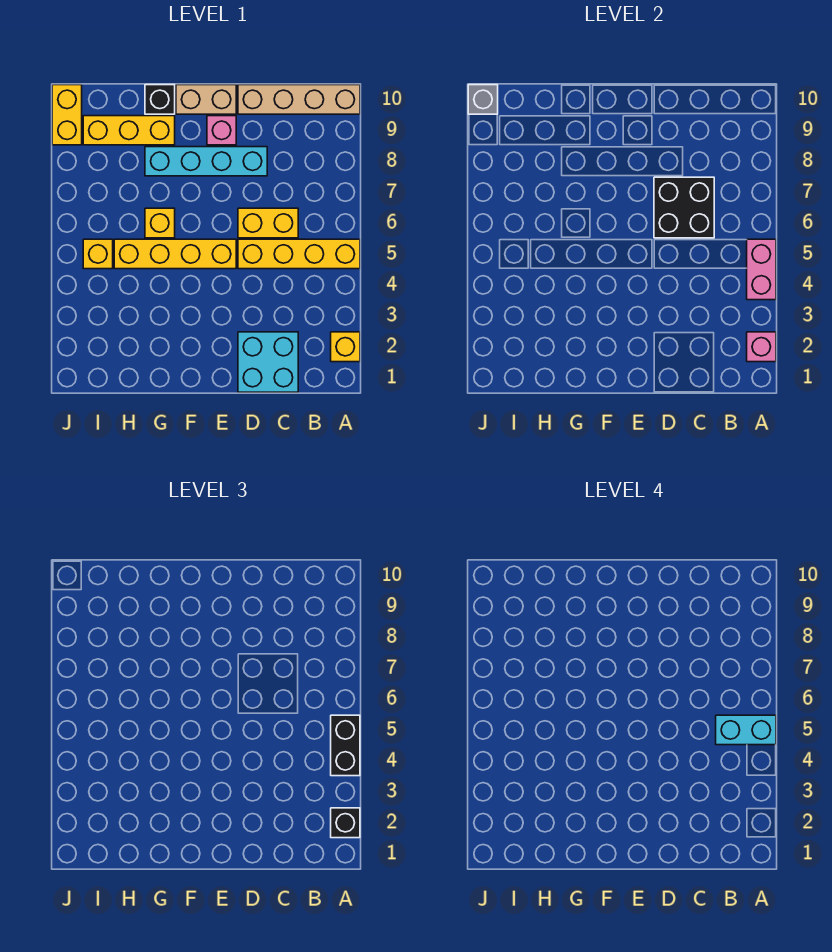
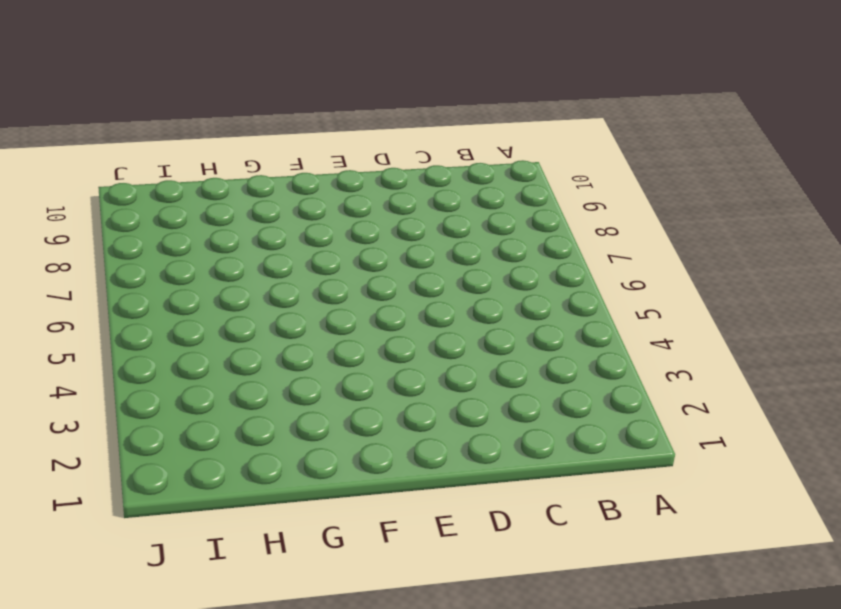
none -> yellow brick A2 level 1
none -> yellow brick A5:D5 level 1
none -> tan brick A10:D10 level 1

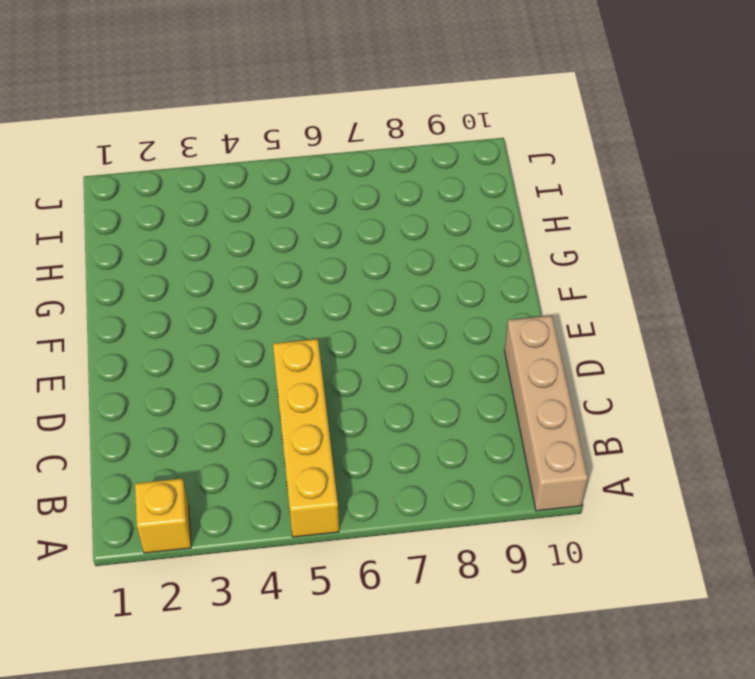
none -> cyan brick C1:D2 level 1
none -> yellow brick C6:D6 level 1
none -> cyan brick D8:G8 level 1

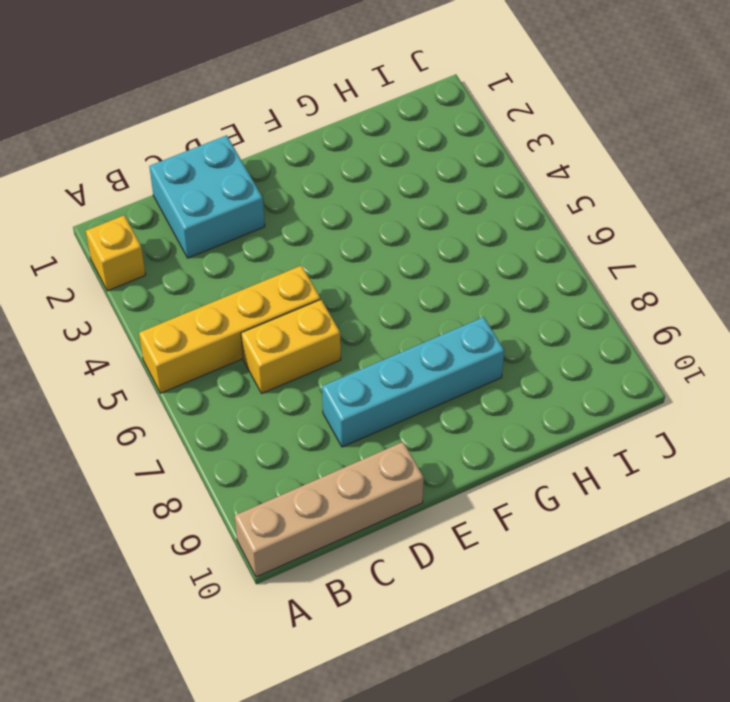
none -> yellow brick E5:H5 level 1
none -> pink brick E9 level 1
none -> tan brick E10:F10 level 1

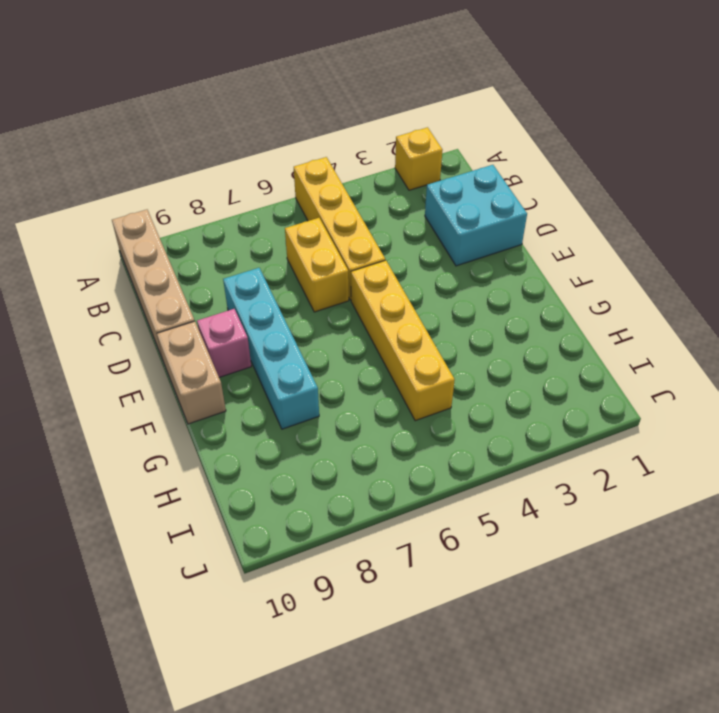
none -> yellow brick G6 level 1
none -> yellow brick G9:I9 level 1
none -> black brick G10 level 1

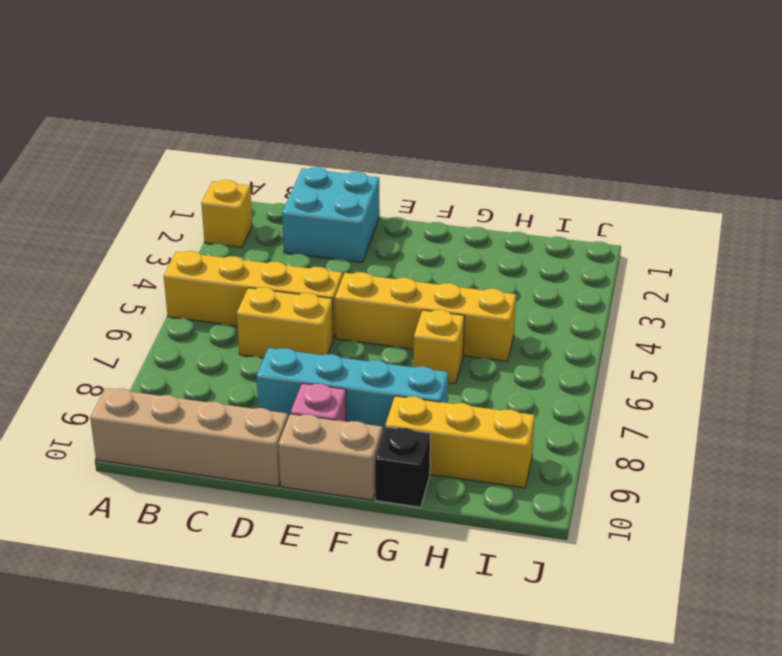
none -> yellow brick I5 level 1
none -> yellow brick J9:J10 level 1
none -> pink brick A2 level 2

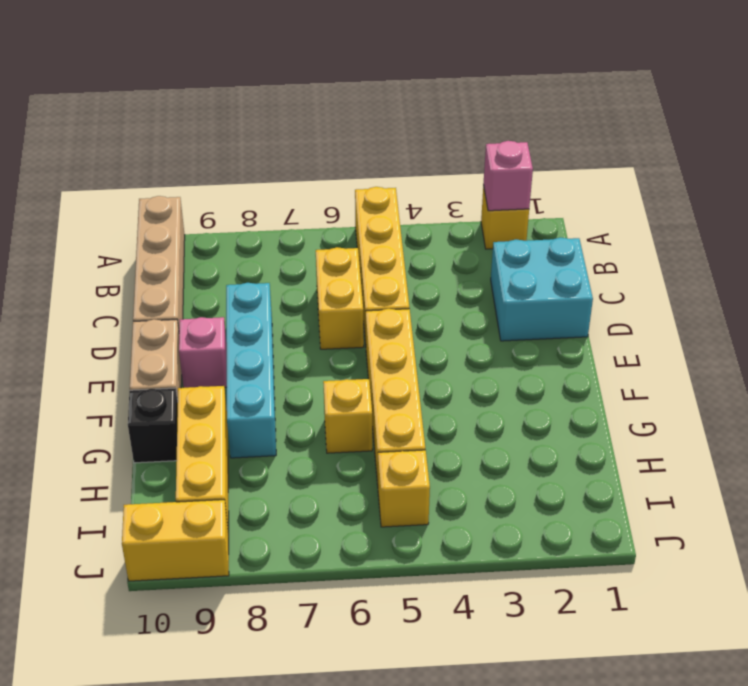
none -> pink brick A4:A5 level 2
none -> black brick C6:D7 level 2
none -> grey brick J10 level 2

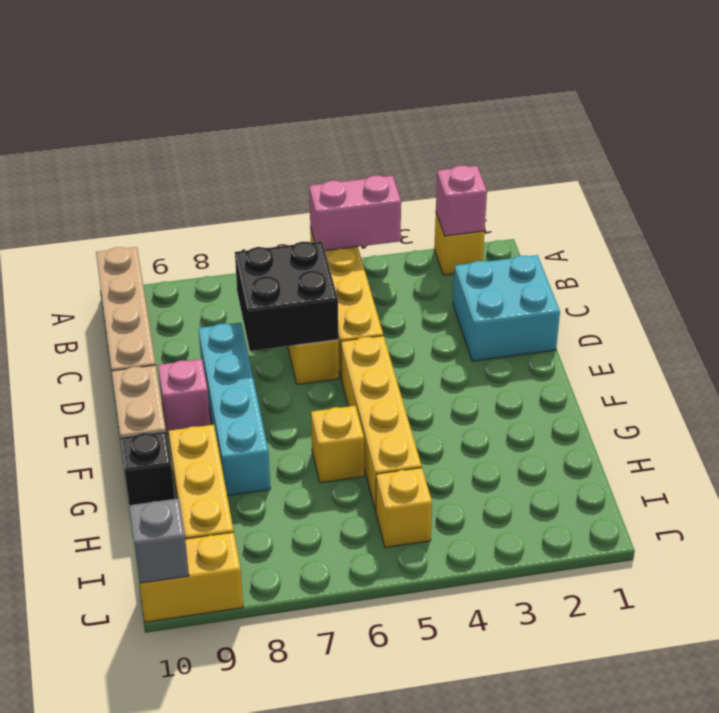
none -> black brick A2 level 3
none -> black brick A4:A5 level 3
none -> cyan brick A5:B5 level 4

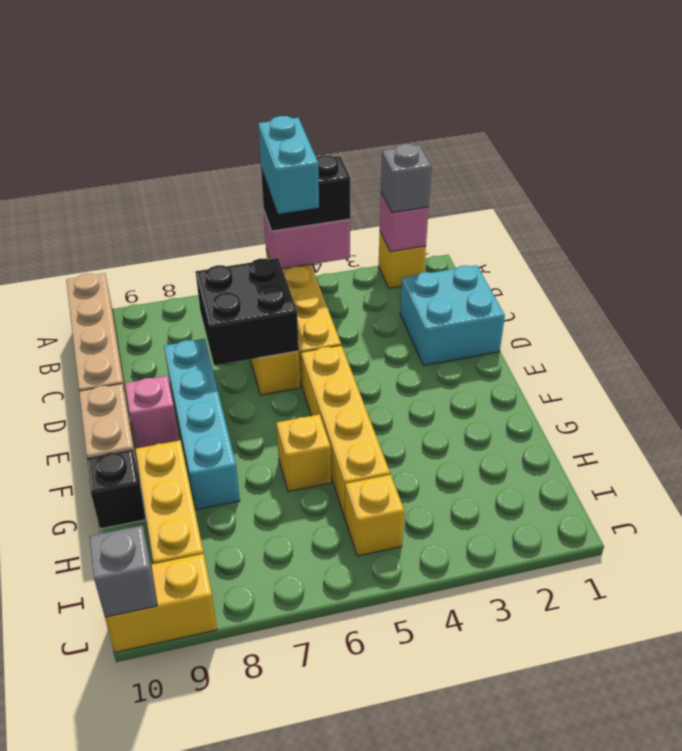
grey brick A2 level 3 -> black brick A2 level 3

